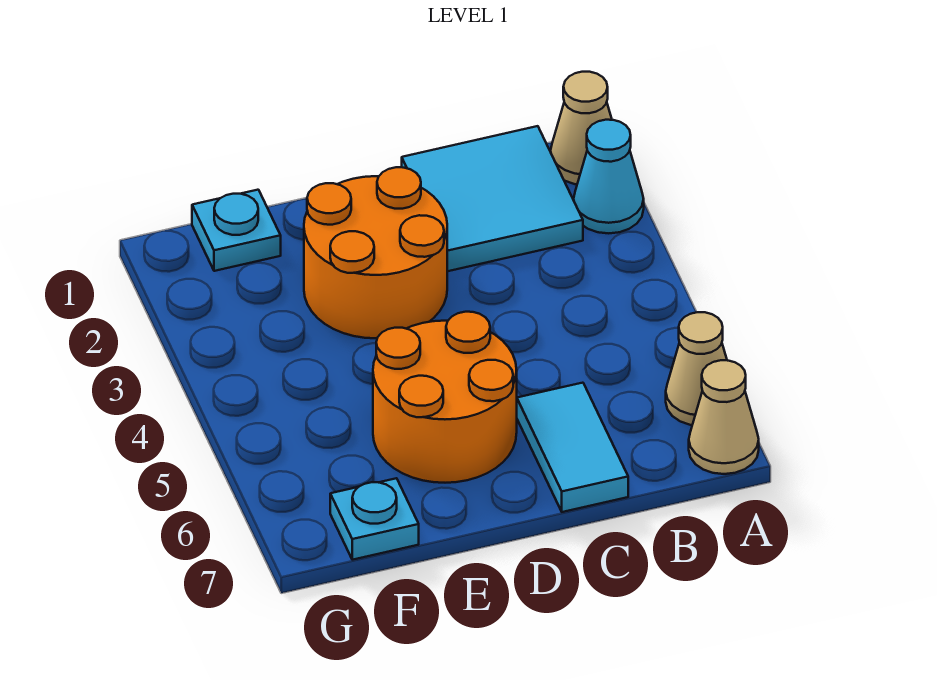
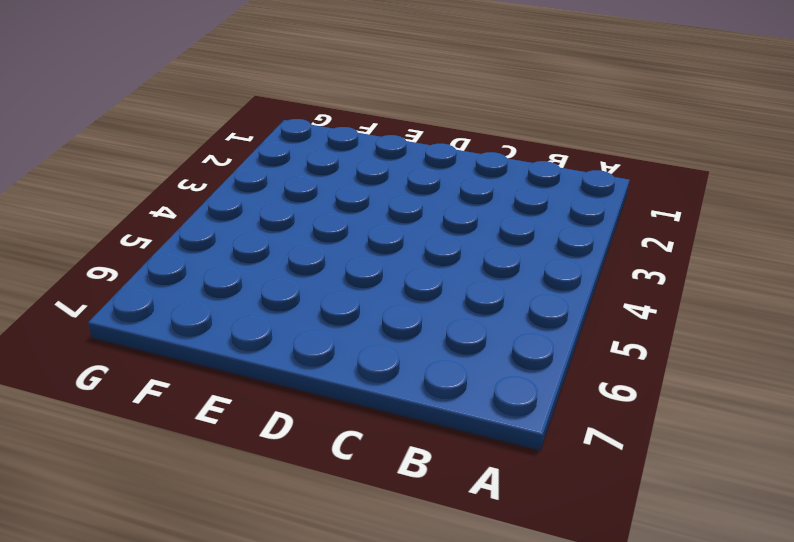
none -> tan cone A1 level 1
none -> cyan cone A2 level 1

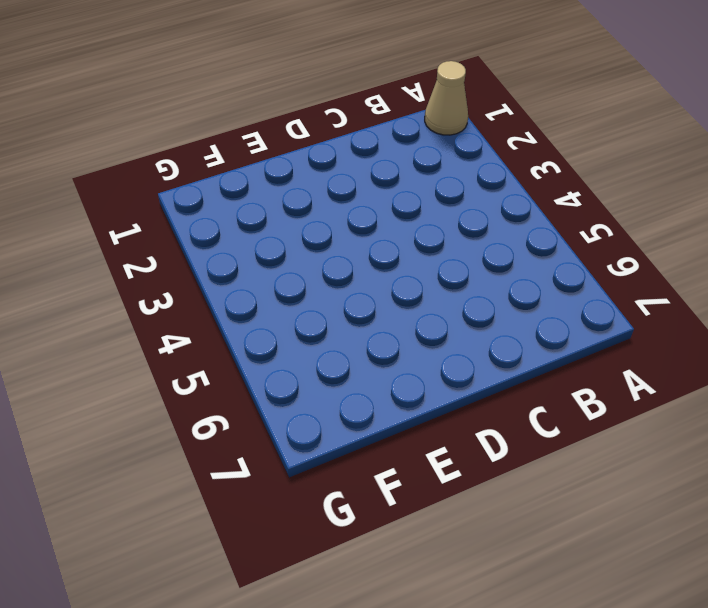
none -> cyan cone A2 level 1
none -> tan cone A6 level 1

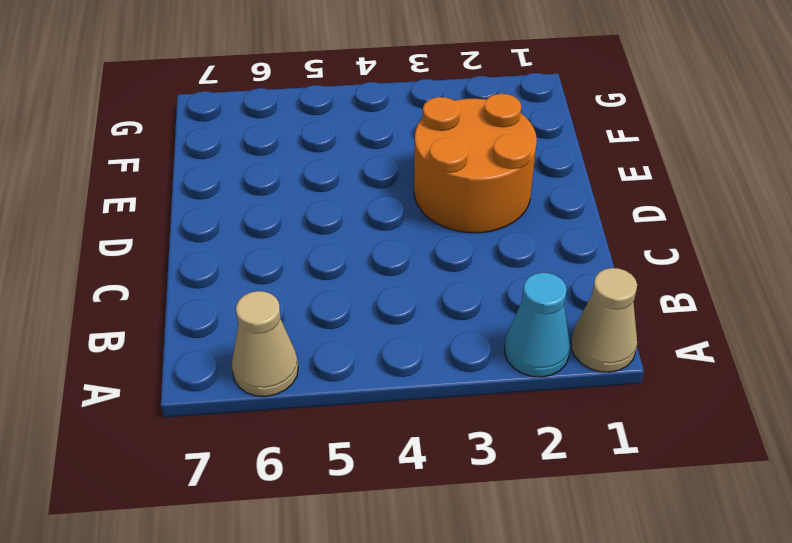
none -> tan cone A7 level 1
none -> cyan tile B1:C2 level 1

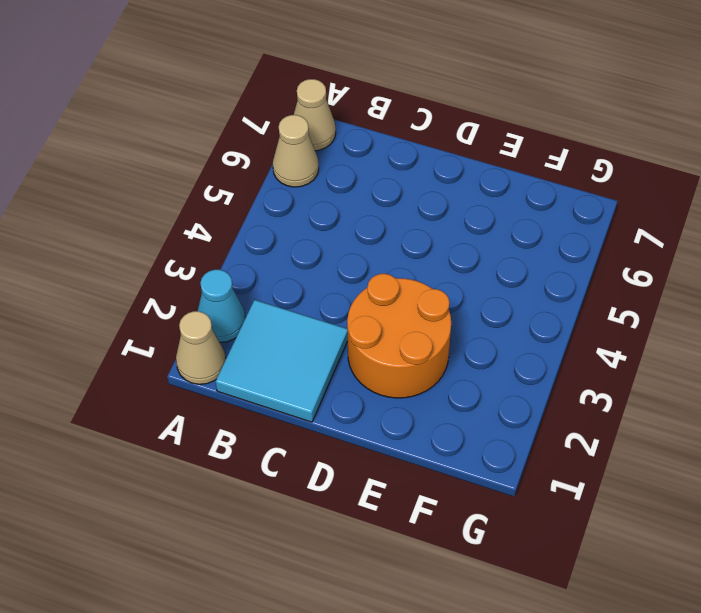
none -> cyan tile C6:C7 level 1
none -> orange round brick D5:E6 level 1

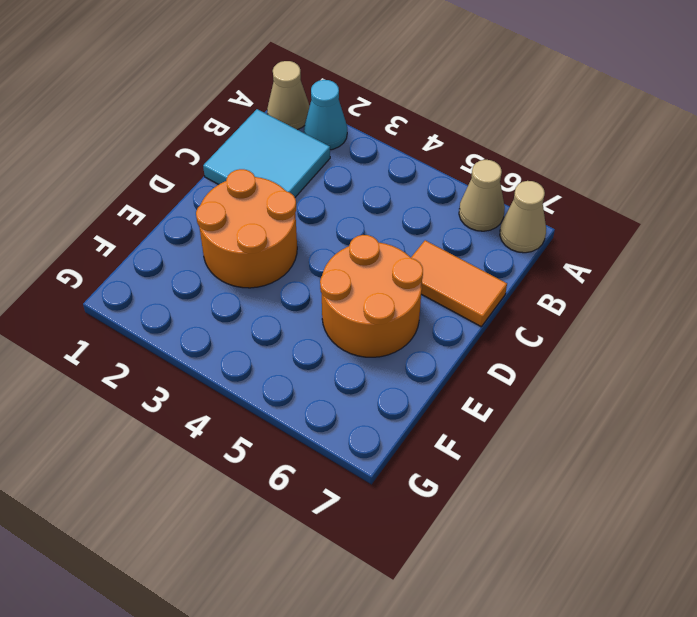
orange tile C6:C7 level 1 -> cyan tile C6:C7 level 1
none -> cyan plate F1 level 1
none -> cyan plate F7 level 1

